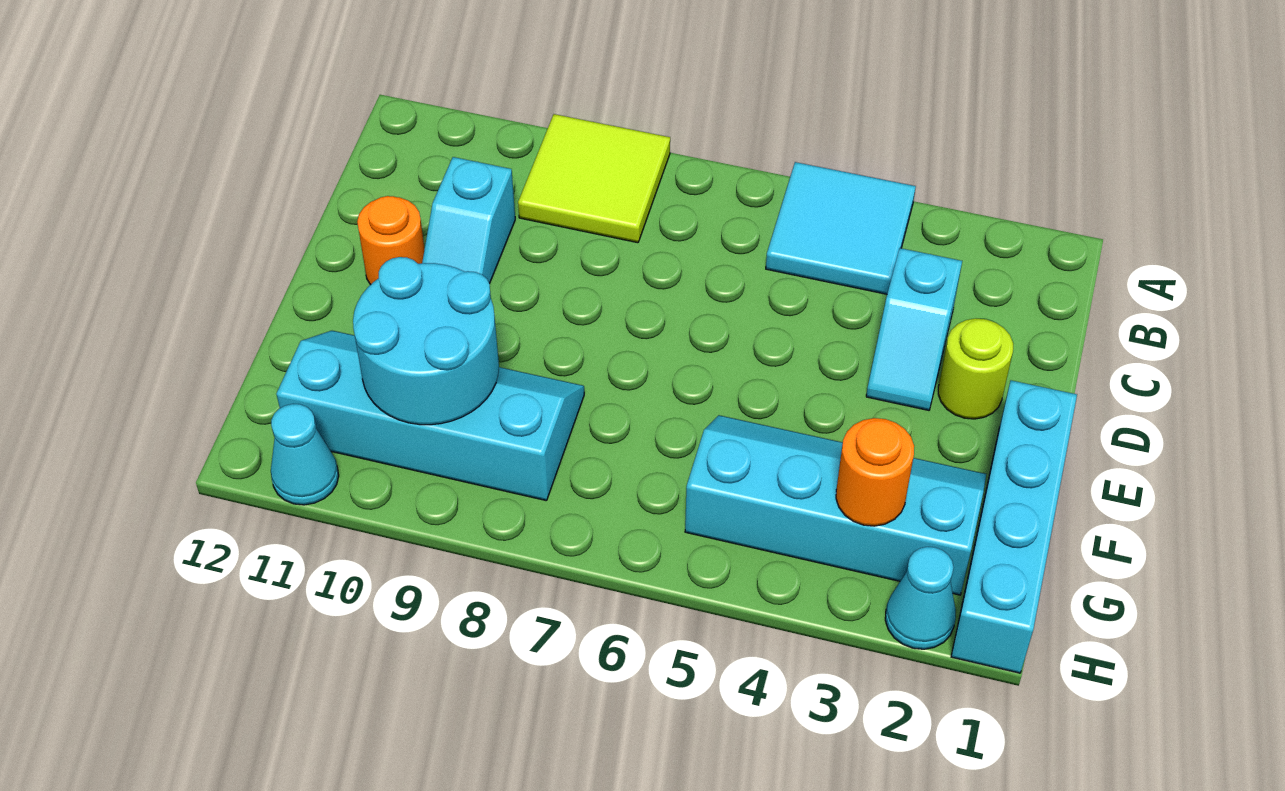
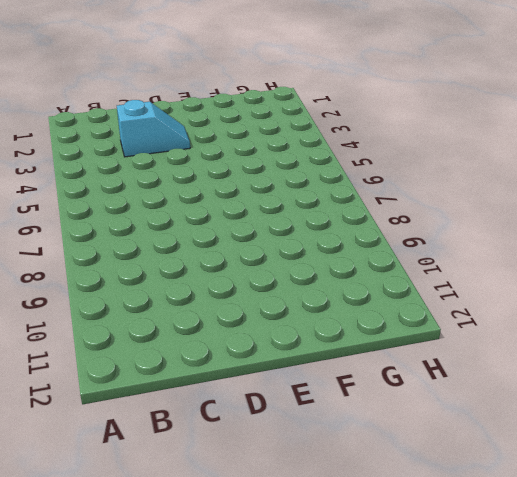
none -> cyan tile A4:B5 level 1
none -> lime tile A8:B9 level 1
none -> cyan slope C10:D10 level 1 top C

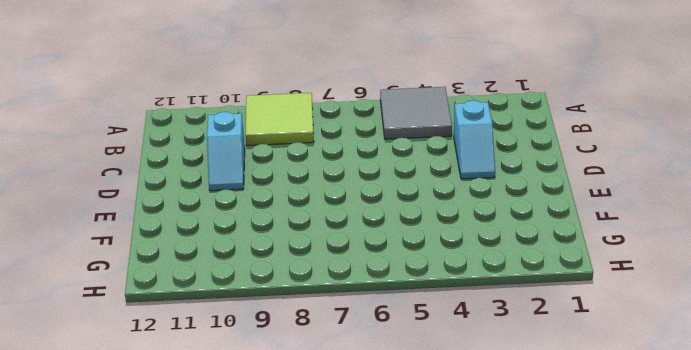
grey tile A4:B5 level 1 -> cyan tile A4:B5 level 1
none -> lime round brick D2 level 1
none -> orange round brick D11 level 1
none -> cyan brick E1:H1 level 1

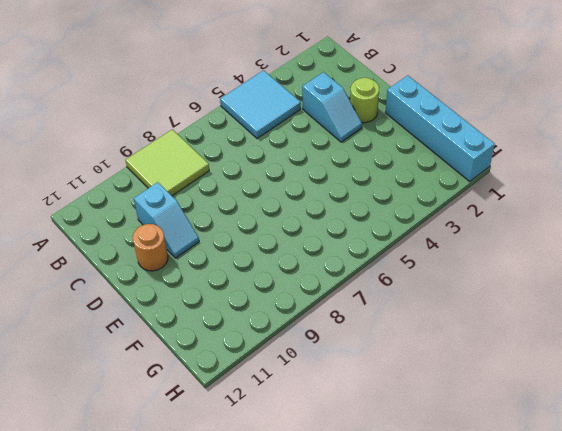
none -> cyan slope F2:G5 level 1 top G
none -> cyan slope F8:G11 level 1 top G
none -> cyan cone H2 level 1

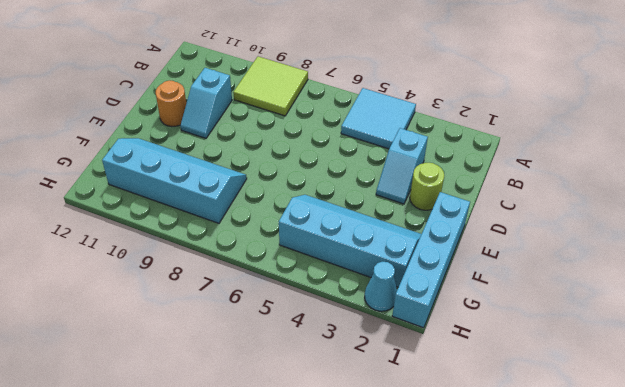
none -> cyan cone H11 level 1
none -> cyan round brick F9:G10 level 2
none -> orange round brick G3 level 2

